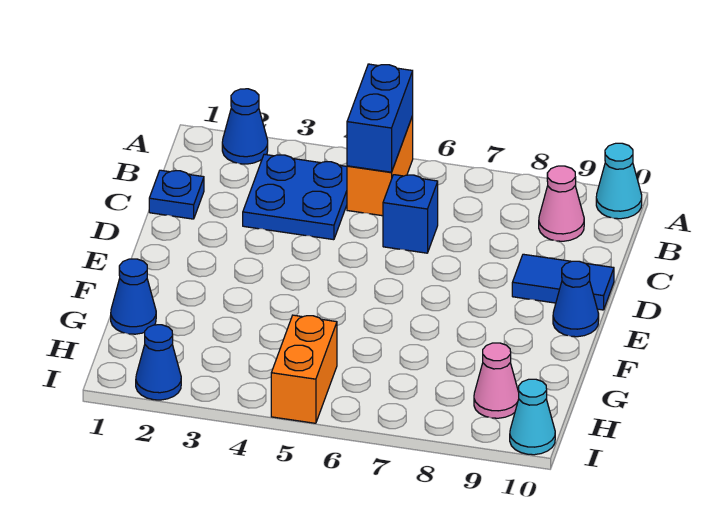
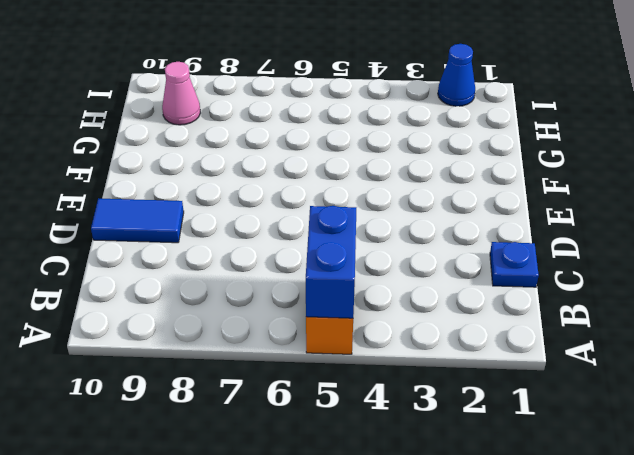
none -> blue cone A2 level 1
none -> cyan cone A10 level 1
none -> blue plate B3:C4 level 1

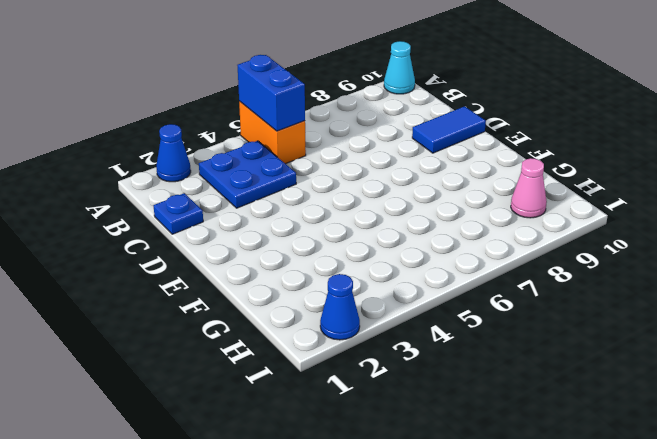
none -> pink cone B9 level 1
none -> blue brick C6 level 1
none -> blue cone E10 level 1

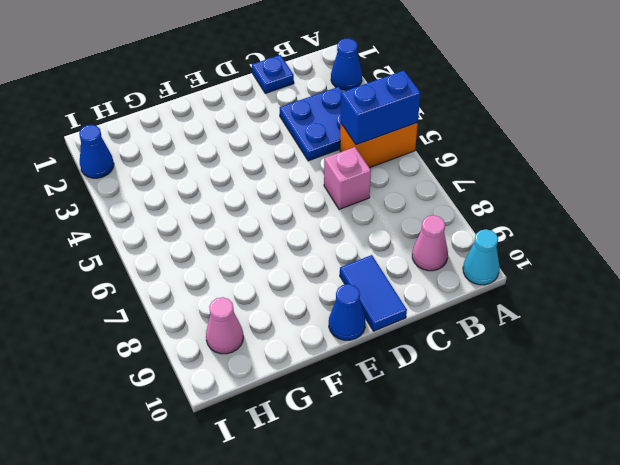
pink brick C6 level 1 -> blue brick C6 level 1
none -> blue cone G1 level 1
none -> orange brick H5:I5 level 1
none -> cyan cone I10 level 1

